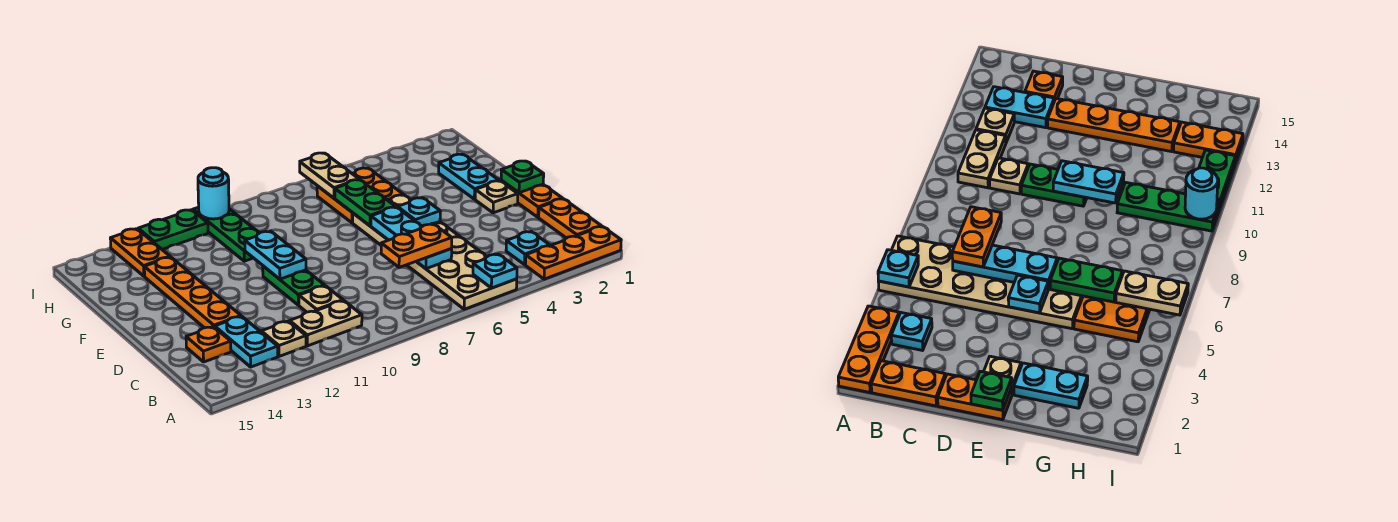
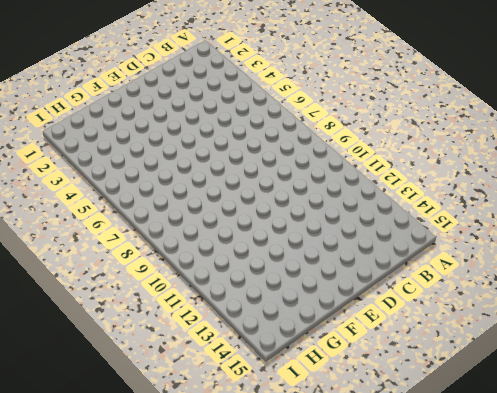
none -> orange plate A1:A3 level 1
none -> tan plate A5:F6 level 1
none -> orange plate B1:C1 level 1

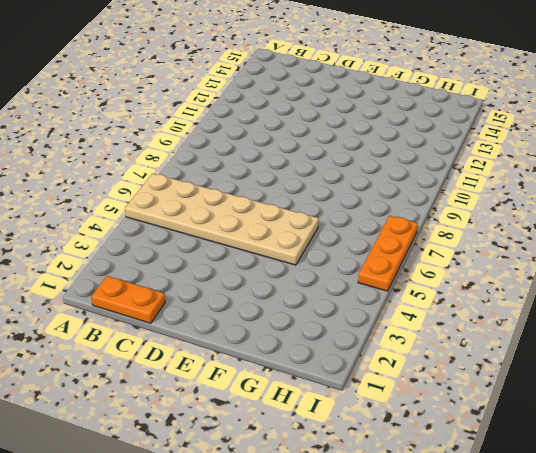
orange plate I5:I7 level 1 -> orange plate A1:A3 level 1
none -> cyan plate B3 level 1
none -> tan plate B10:B11 level 1
none -> tan plate B12 level 1

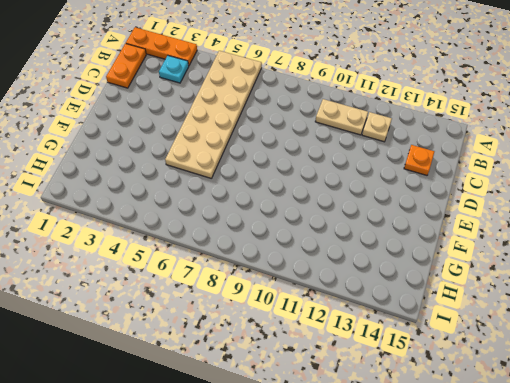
none -> cyan plate B13:C13 level 1
none -> tan plate C10 level 1
none -> orange plate D1:E1 level 1

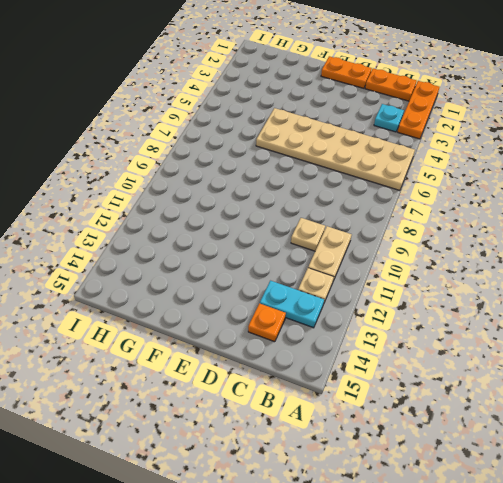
none -> green plate D10:E10 level 1
none -> orange plate D13:G13 level 1
none -> tan plate E2 level 1

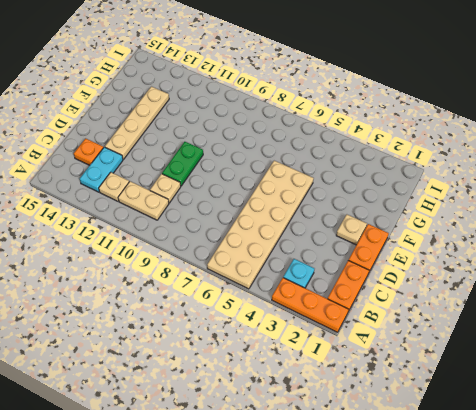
tan plate D13:G13 level 1 -> orange plate D13:G13 level 1
none -> cyan plate F2:G2 level 1
none -> orange plate G5:H6 level 1
none -> green plate G10:I10 level 1

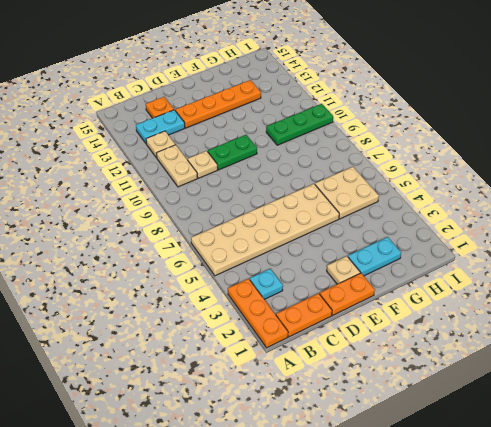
tan plate G5:H6 level 1 -> orange plate G5:H6 level 1
none -> orange plate H13:I13 level 1
none -> green plate I11:I12 level 1
none -> cyan plate A5 level 2

